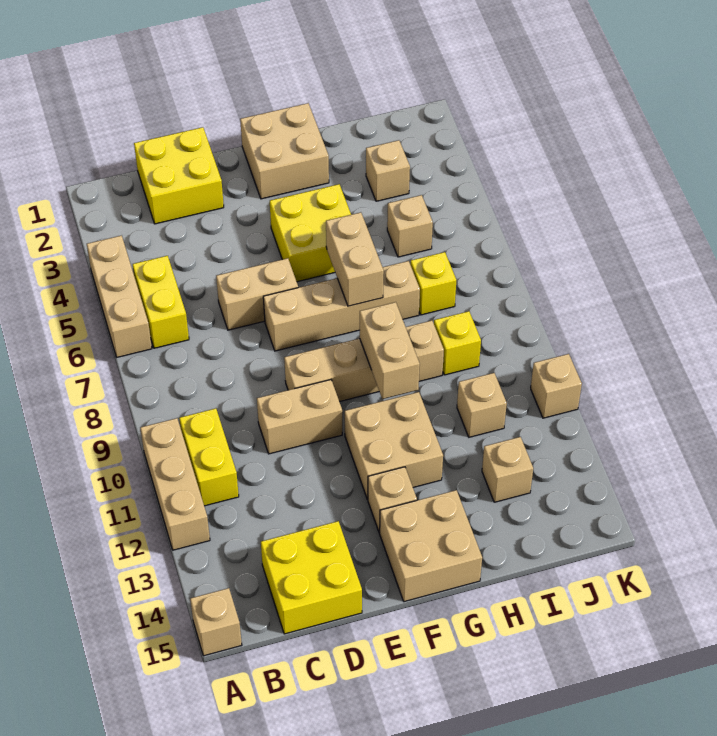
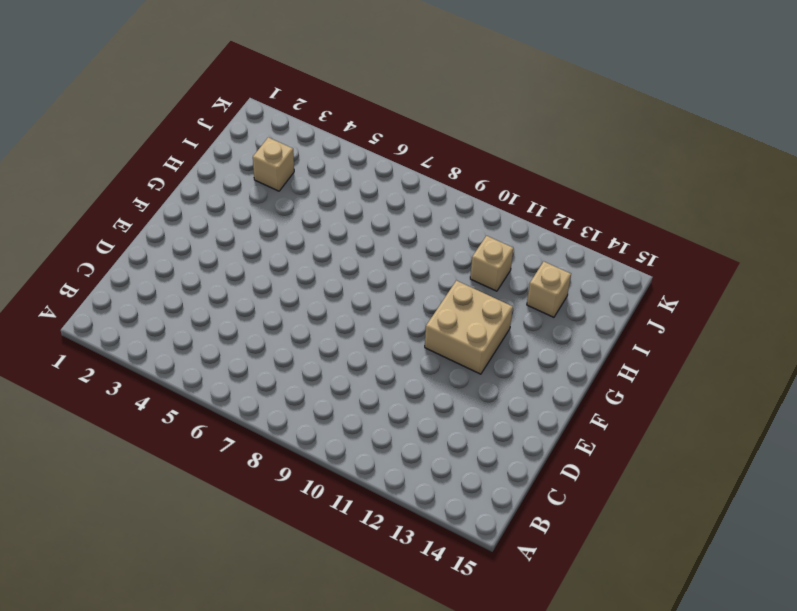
none -> tan brick A4:A6 level 1
none -> tan brick A10:A12 level 1
none -> tan brick A15 level 1

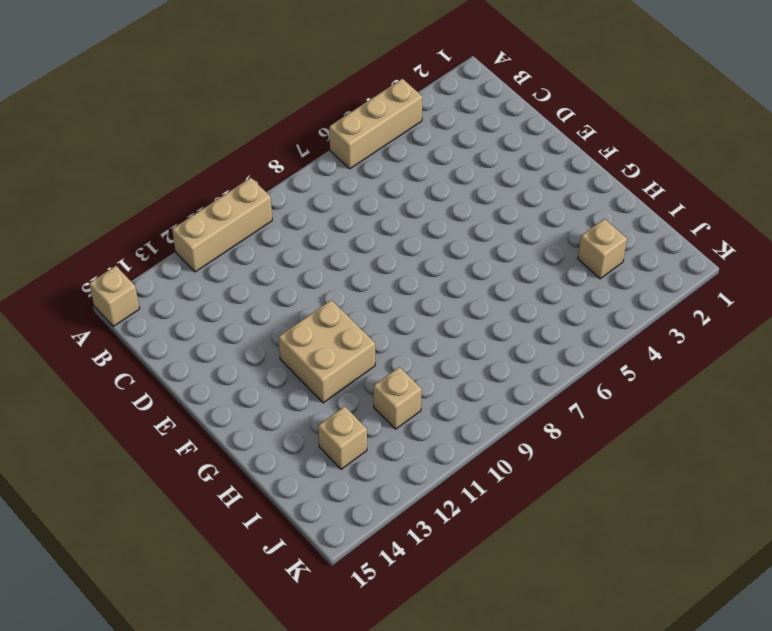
none -> yellow brick B5:B6 level 1
none -> yellow brick B10:B11 level 1
none -> yellow brick C1:D2 level 1

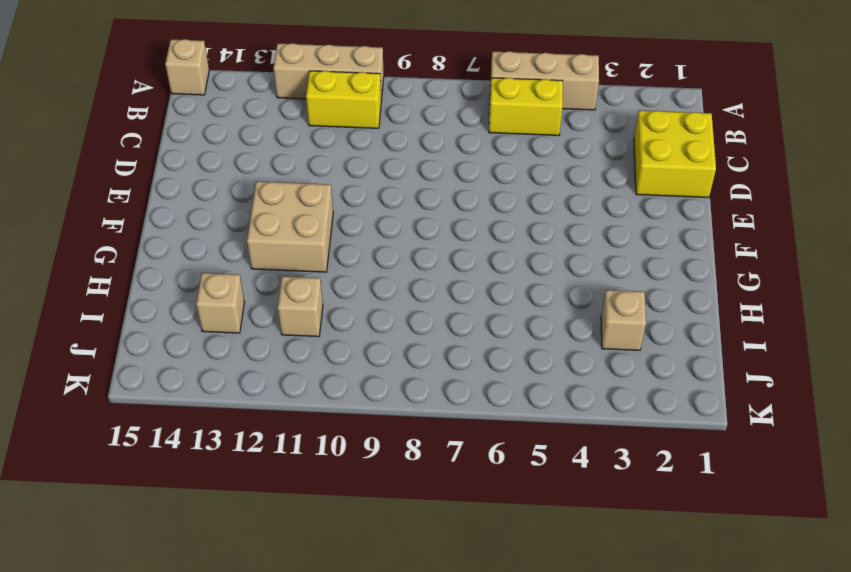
none -> yellow brick C14:D15 level 1
none -> tan brick D6:E6 level 1
none -> tan brick D10:E10 level 1

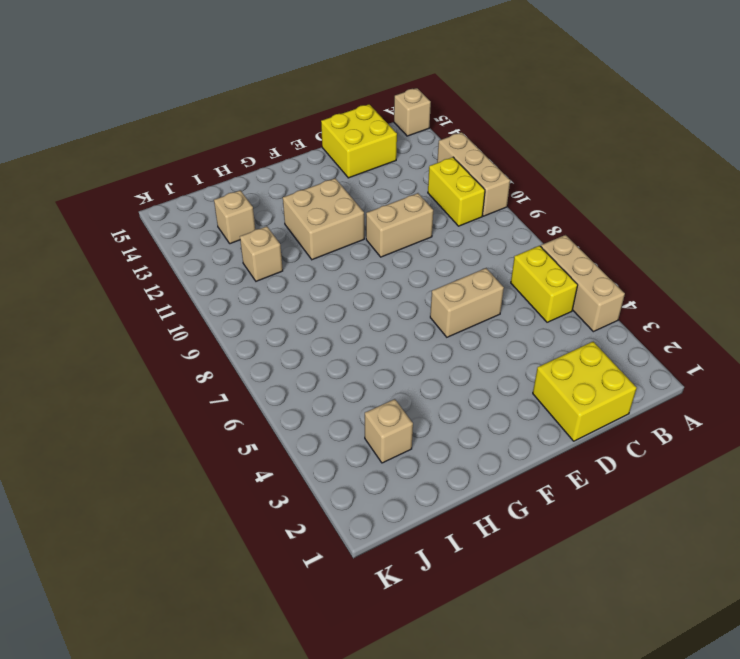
none -> tan brick E7:H7 level 1
none -> tan brick E9:H9 level 1
none -> tan brick F1:G2 level 1

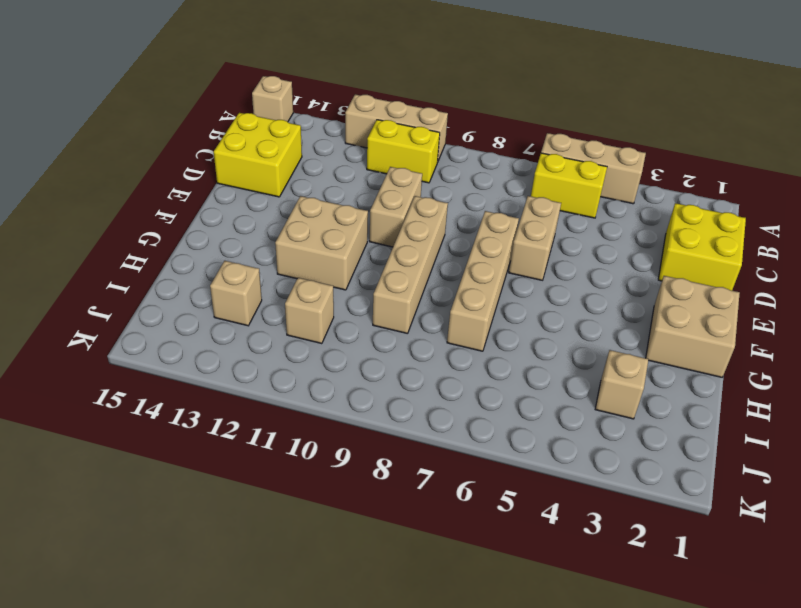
none -> yellow brick F4:G5 level 1
none -> tan brick F13 level 1
none -> tan brick F14:G15 level 1

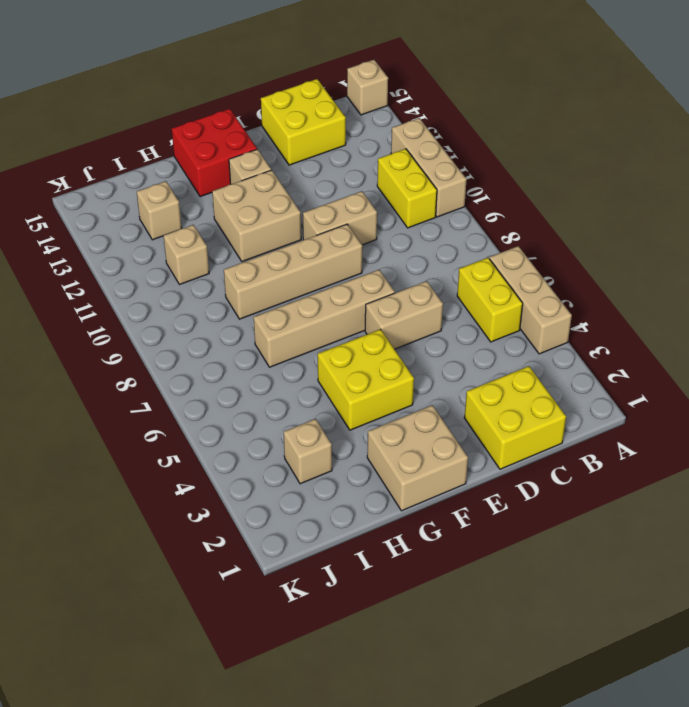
red brick F14:G15 level 1 -> tan brick F14:G15 level 1
none -> tan brick I5 level 1
none -> yellow brick I7 level 1
none -> yellow brick I9 level 1

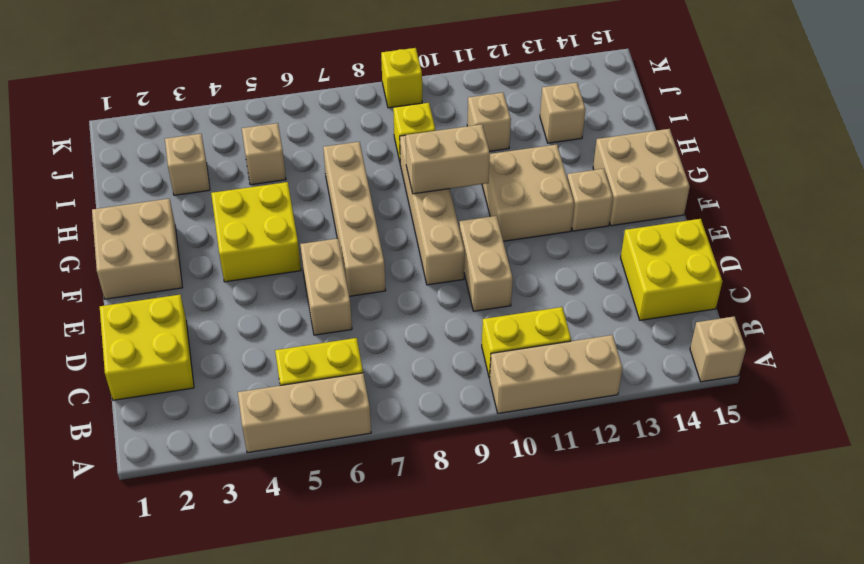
yellow brick K9 level 1 -> yellow brick I7 level 1
none -> tan brick K11 level 1
none -> tan brick G6:G7 level 2

